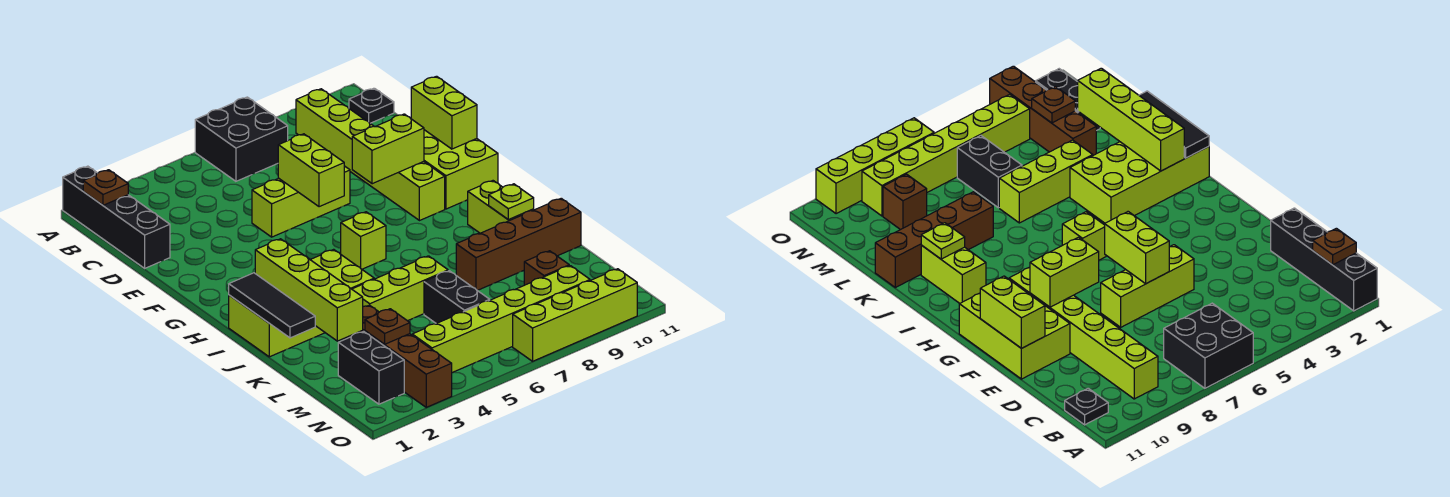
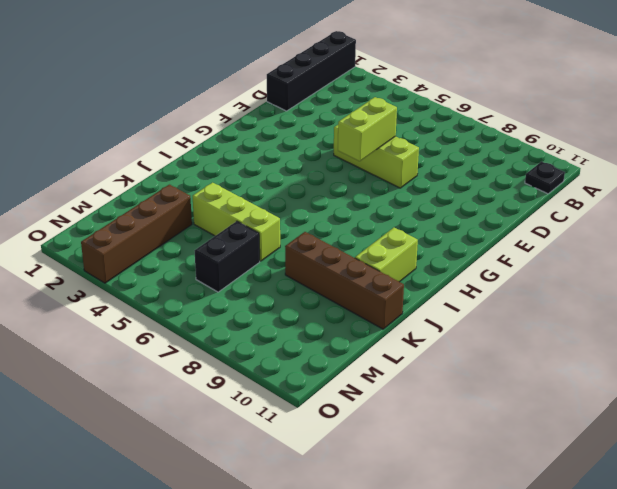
none -> black brick A6:B7 level 1
none -> lime brick B9:G9 level 1
none -> lime brick E10:G11 level 1

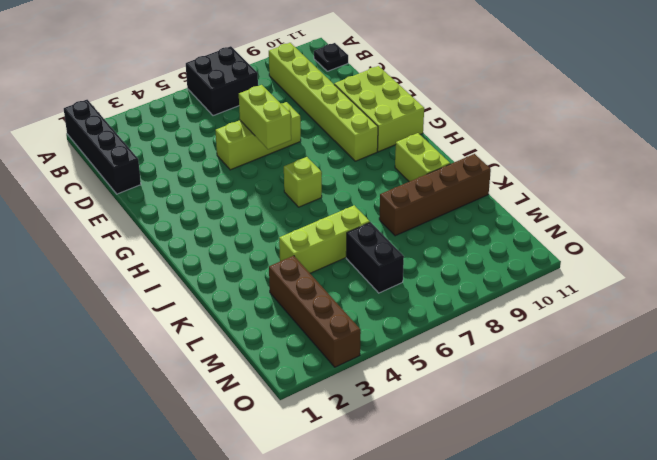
none -> lime brick I1:J4 level 1
none -> black brick M2:N2 level 1
none -> brown brick M9 level 1

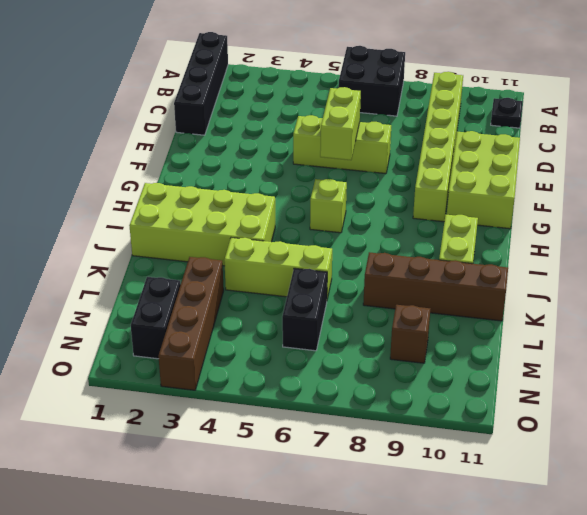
none -> lime brick N4:N9 level 1
none -> lime brick O7:O10 level 1
none -> brown plate B1 level 2

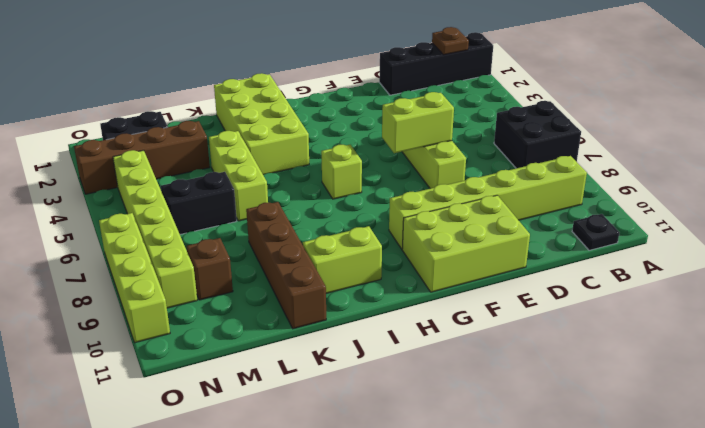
none -> lime brick E11:F11 level 2
none -> lime brick F8:F9 level 2
none -> black tile I1:K1 level 2

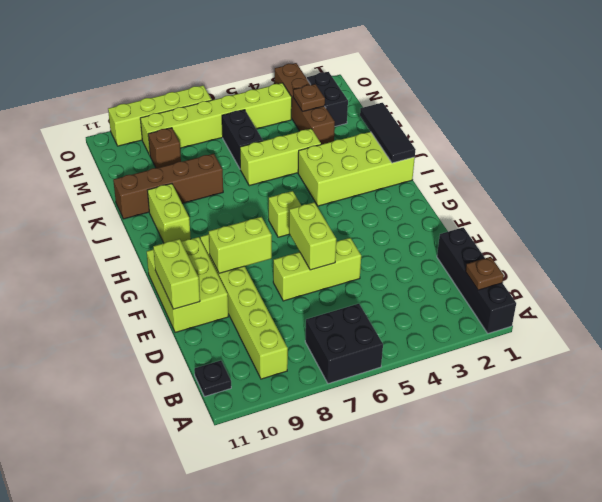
none -> lime brick I2:L2 level 2
none -> lime plate J10 level 2

